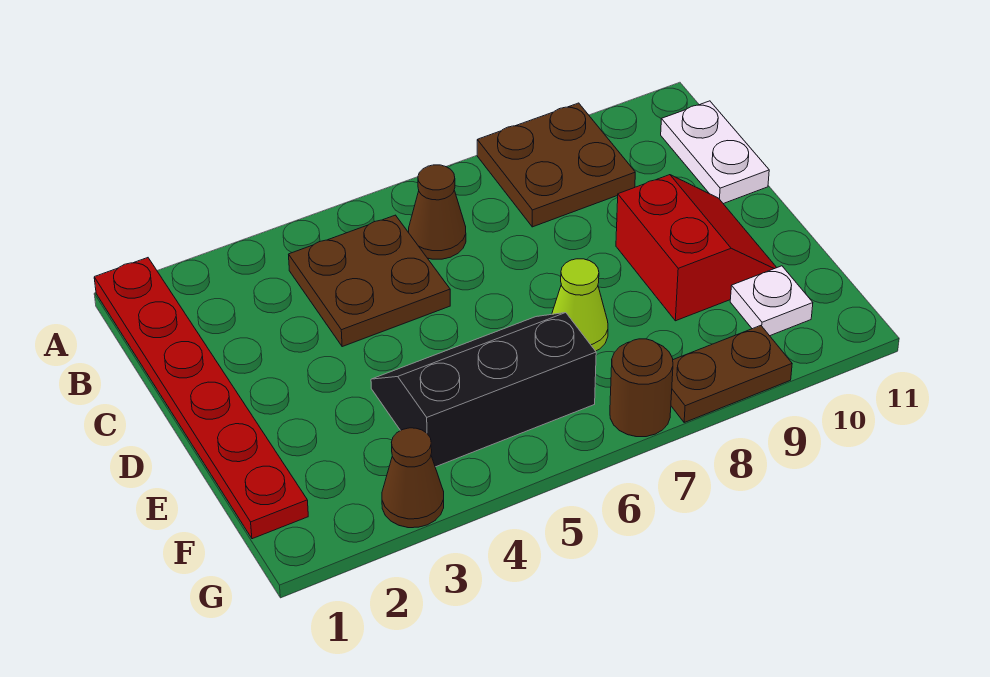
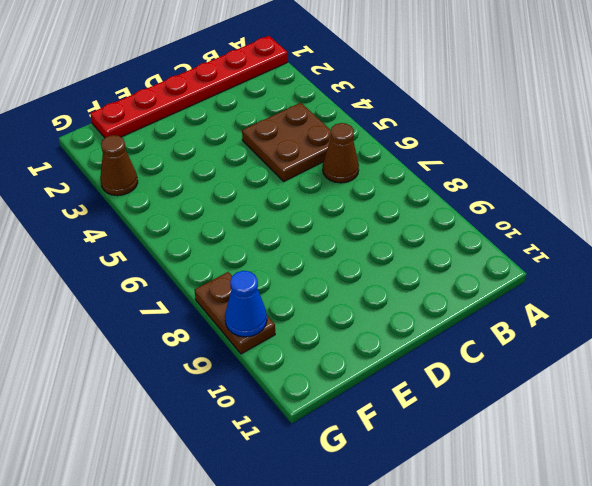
blue cone G9 level 2 -> none
none -> brown plate A8:B9 level 1
none -> white plate B11:C11 level 1
none -> red slope D9:E10 level 1 top 9

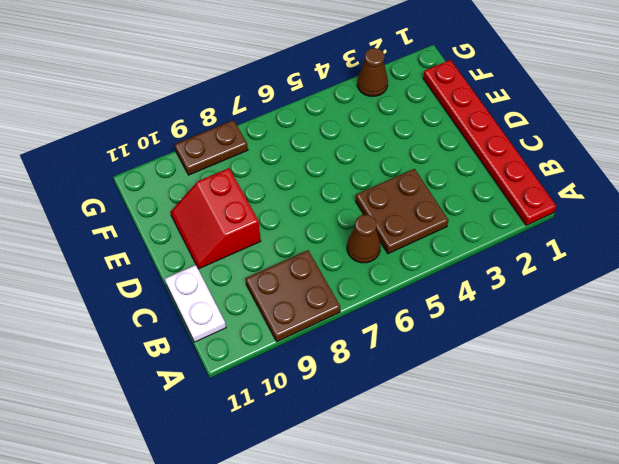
none -> black slope E4:F6 level 1 top F
none -> lime cone E7 level 1
none -> white plate F10 level 1

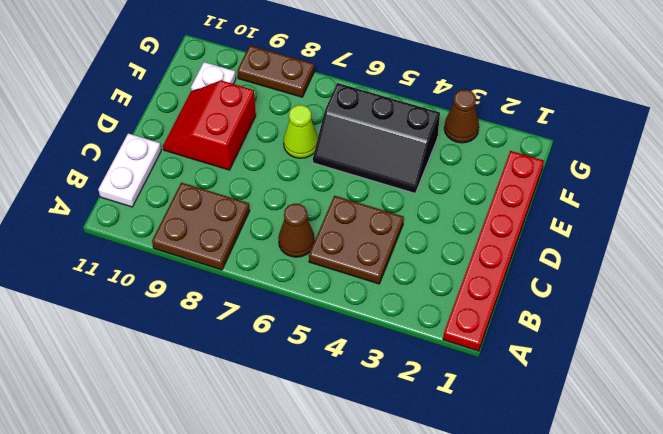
none -> brown round brick G7 level 1

